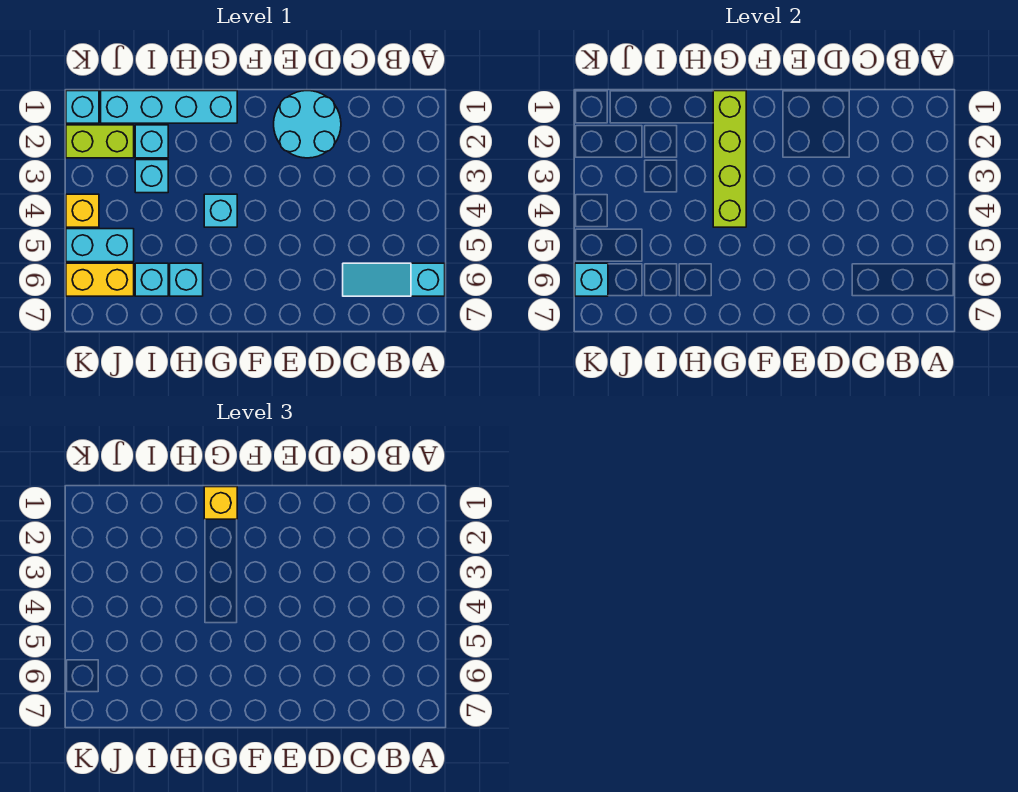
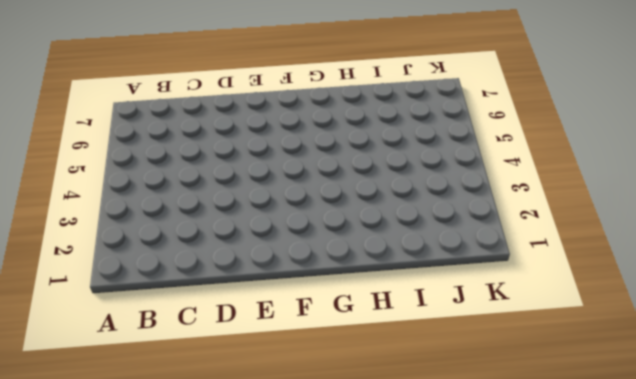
none -> cyan slope A6:C6 level 1 top A
none -> cyan round brick D1:E2 level 1
none -> cyan brick G1:J1 level 1

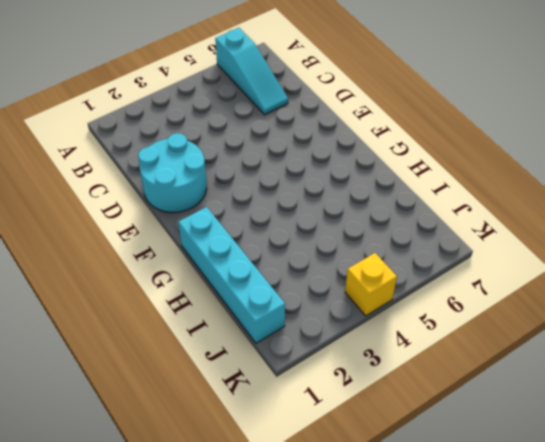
none -> cyan brick G4 level 1
none -> cyan brick H6 level 1
none -> cyan brick I2 level 1

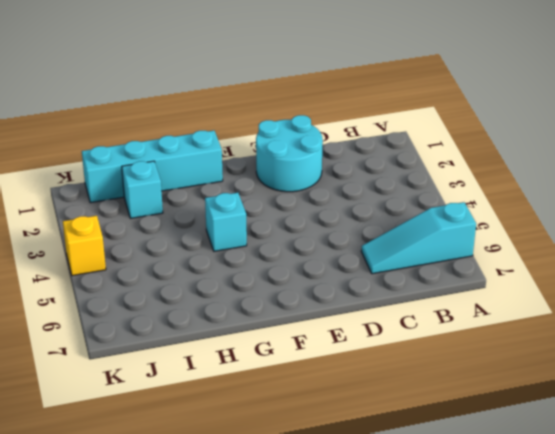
none -> cyan brick H6 level 1
none -> cyan brick I3 level 1
none -> cyan brick I6 level 1

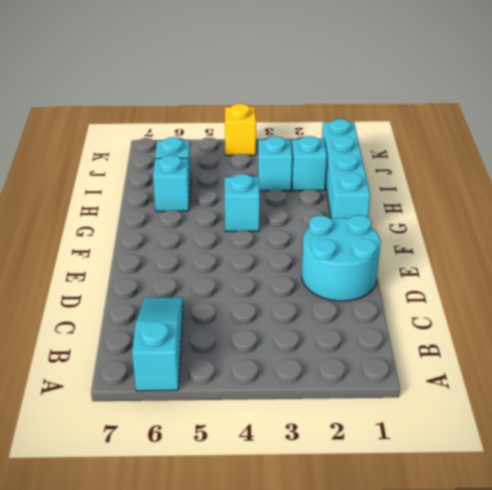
none -> lime brick J2:K2 level 1
none -> cyan brick J5:K5 level 1
none -> yellow brick J6:K6 level 1

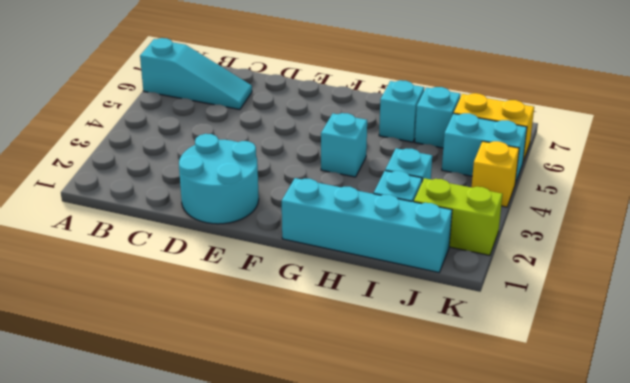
none -> cyan brick K1 level 1
none -> lime brick G1:G4 level 2
none -> cyan brick K6 level 2

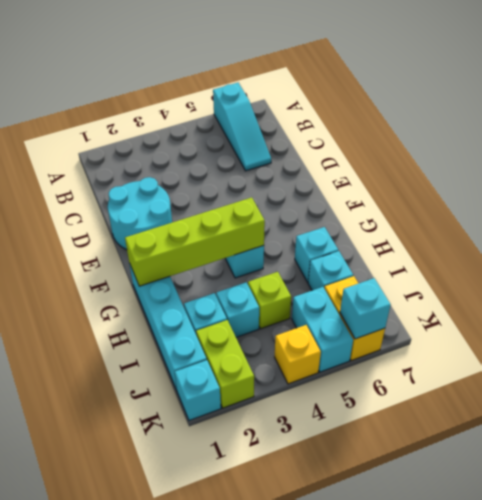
lime brick I4 level 1 -> none
none -> yellow brick G1 level 3

